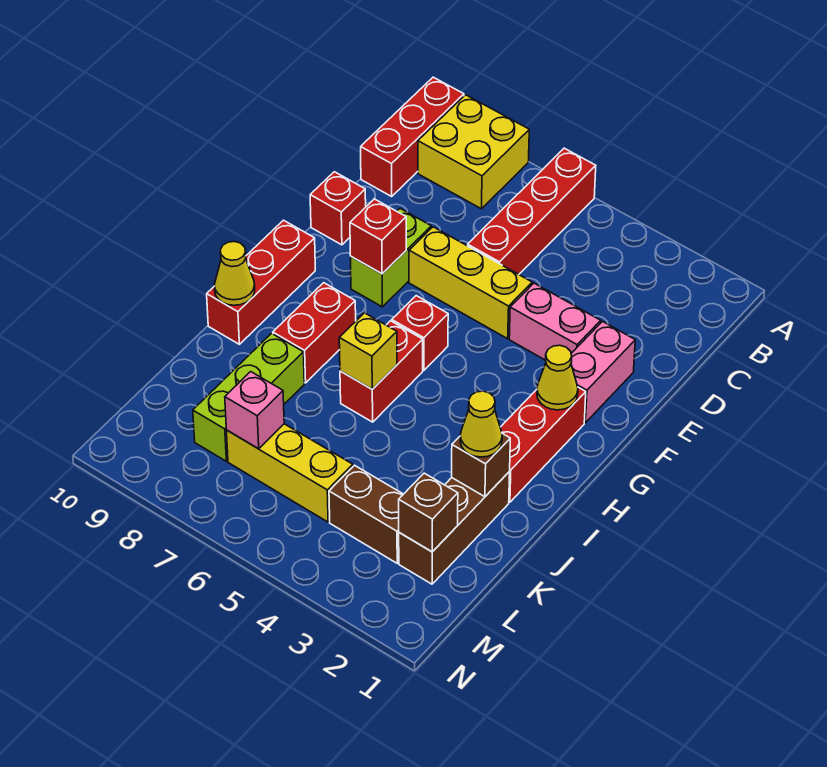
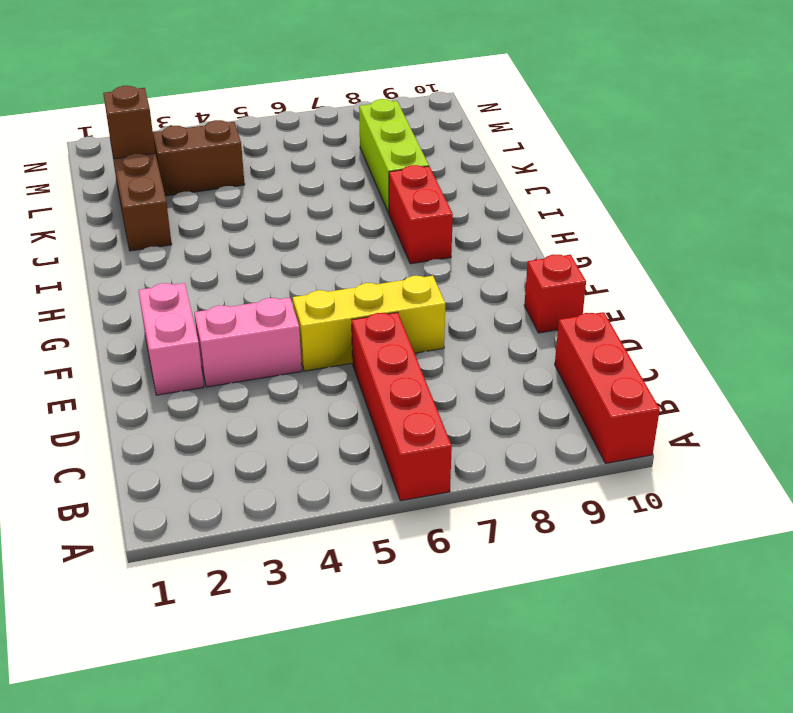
none -> yellow brick A8:B9 level 1
none -> lime brick E8:F8 level 1
none -> red brick G2:I2 level 1

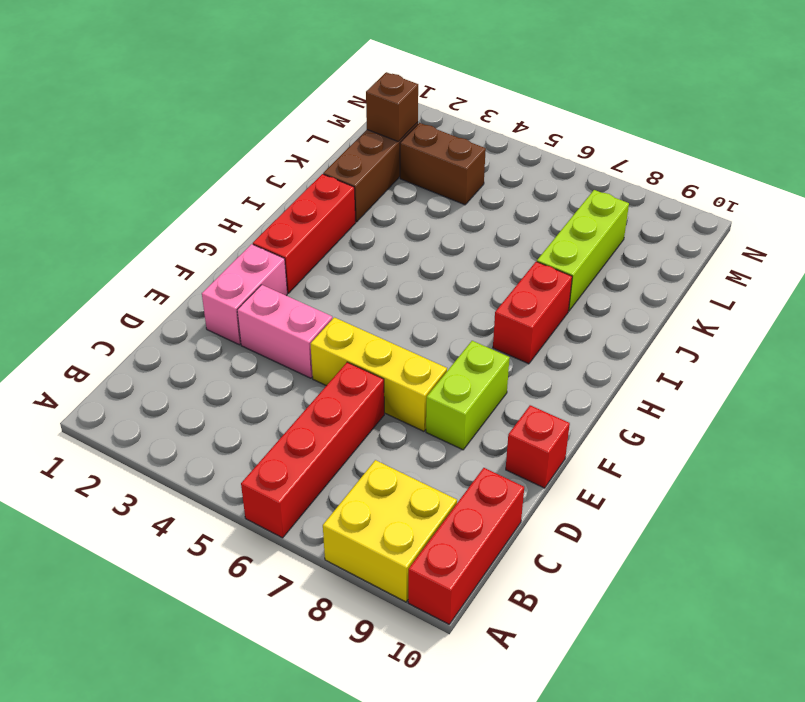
none -> red brick G6 level 1
none -> red brick G10:I10 level 1
none -> red brick H6:I6 level 1

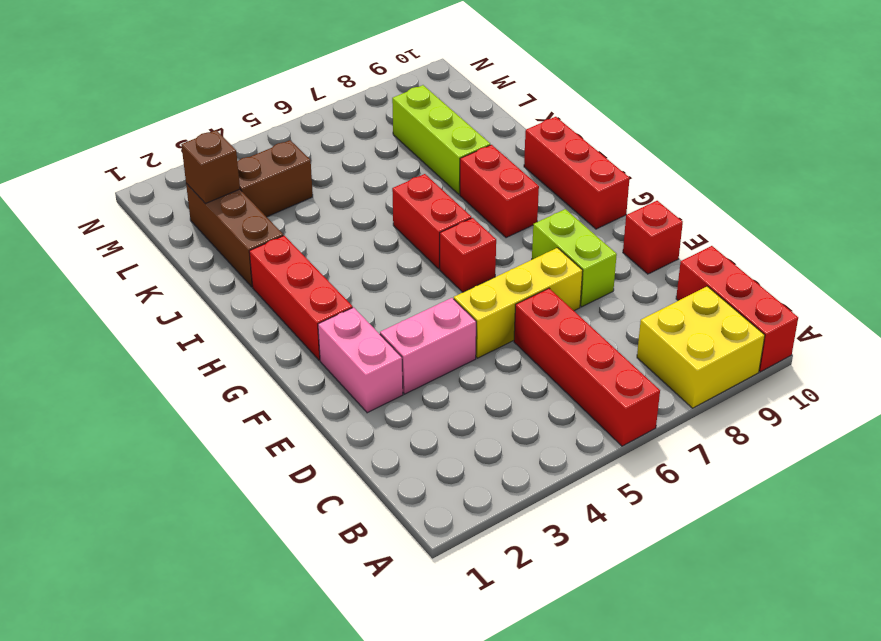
none -> yellow brick L5:L7 level 1
none -> red brick F8 level 2
none -> yellow cone G2 level 2

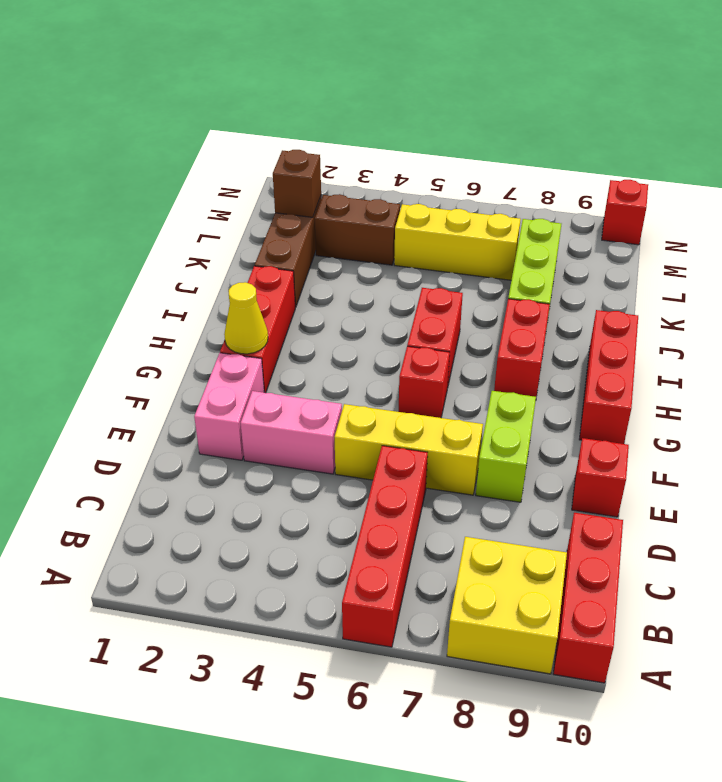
red brick N10 level 1 -> red brick F8 level 2
none -> yellow brick I6 level 2
none -> yellow cone I10 level 2
none -> brown brick J2 level 2

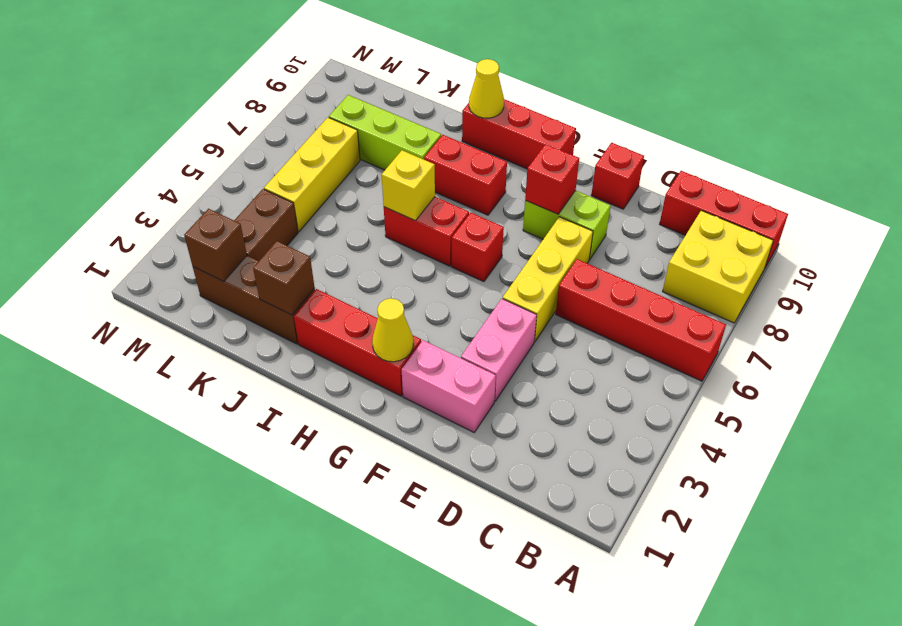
none -> pink brick L7 level 2
none -> yellow cone J2 level 3

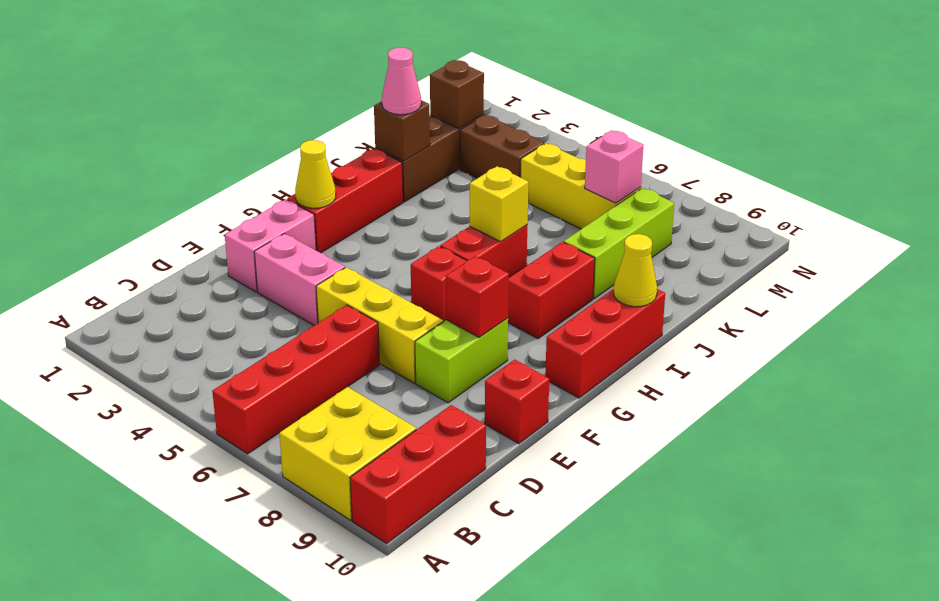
pink cone J2 level 3 -> yellow cone J2 level 3

